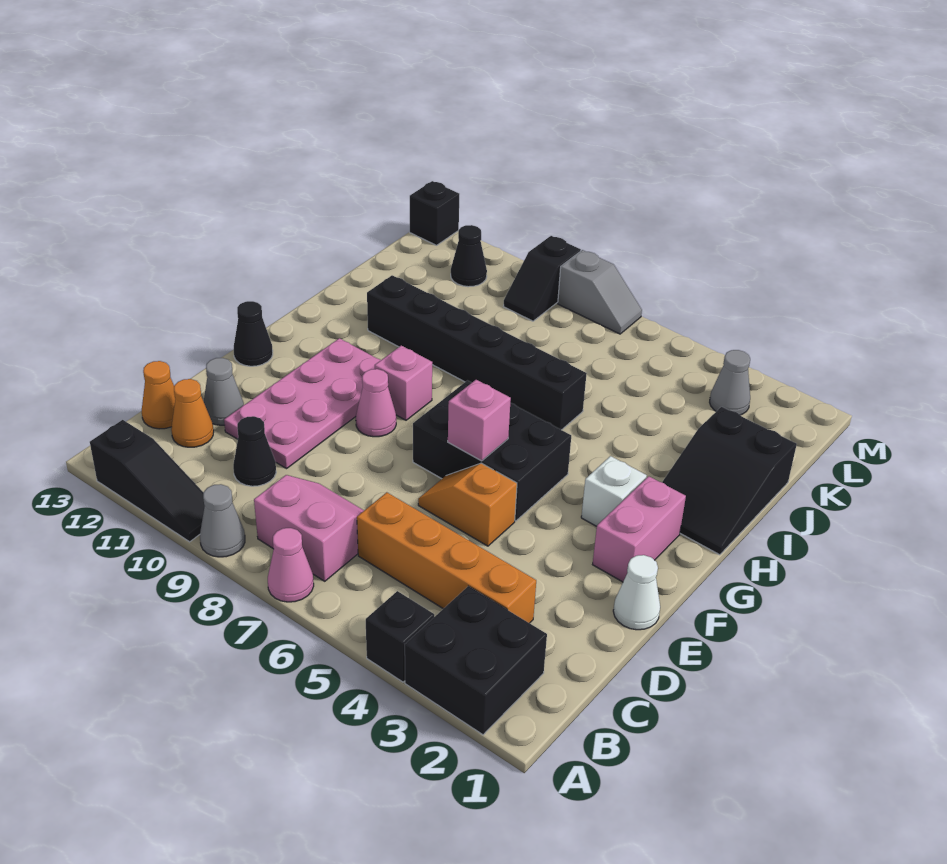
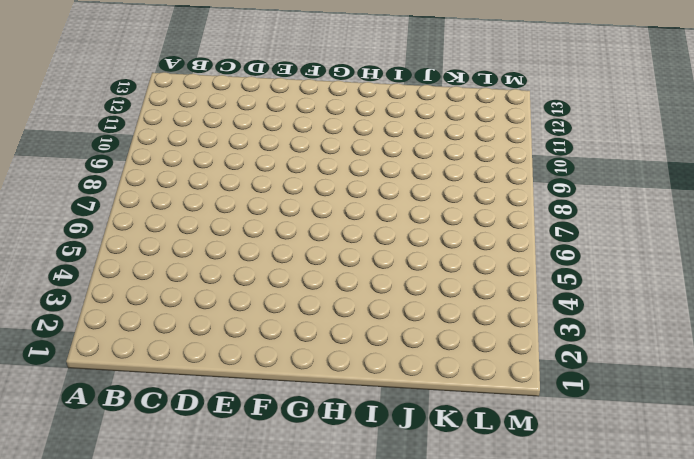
none -> black brick A2:B3 level 1
none -> black brick A4 level 1
none -> pink cone A7 level 1

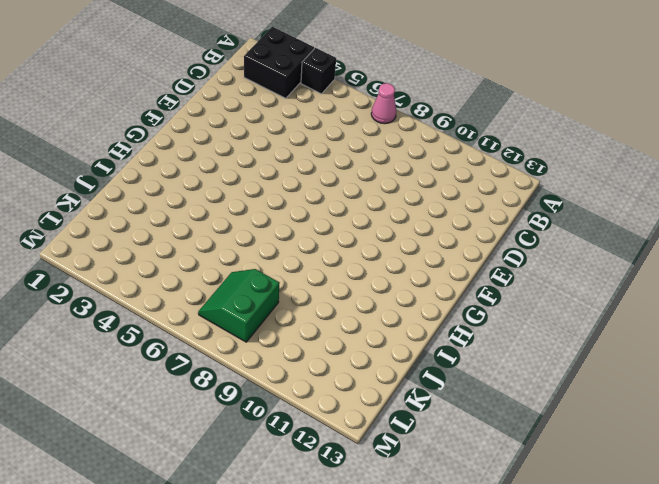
green slope K7:L8 level 1 top 8 -> none
none -> grey cone A9 level 1
none -> black slope A10:A12 level 1 top 12
none -> pink slope B7:C8 level 1 top B

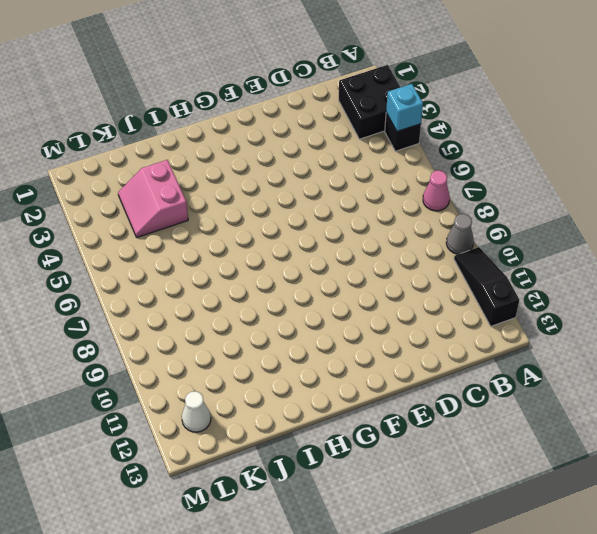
cyan brick A4 level 2 -> none
pink slope J3:K4 level 1 top J -> pink slope B7:C8 level 1 top B
white cone L12 level 1 -> white cone E1 level 1
none -> orange brick C3:C6 level 1
none -> black cone C10 level 1
none -> orange cone C12 level 1

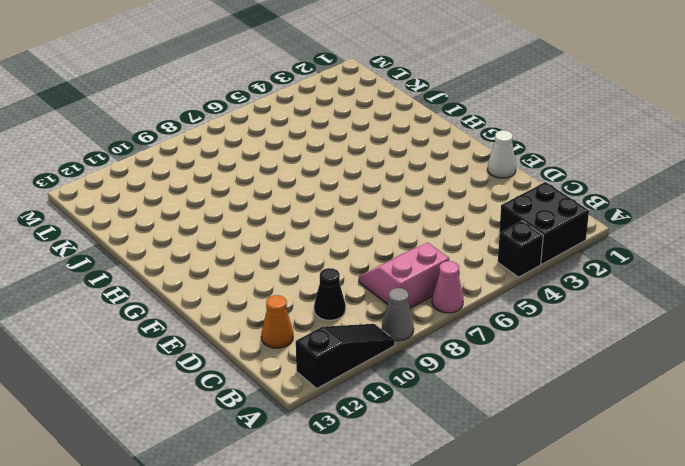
none -> orange brick C3:C6 level 1
none -> orange cone C13 level 1
none -> pink plate D10:G11 level 1

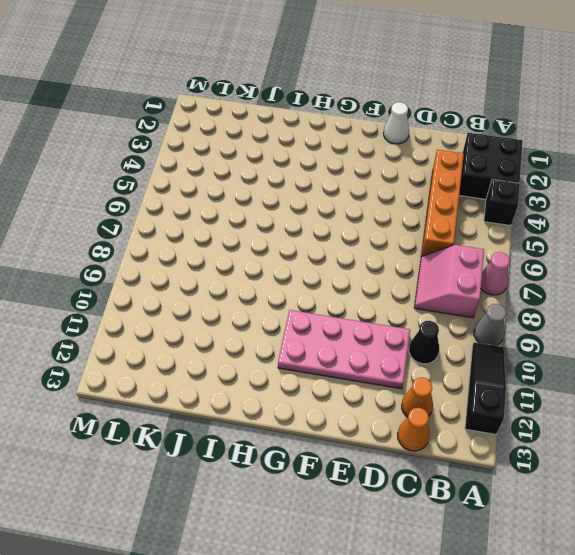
none -> grey cone D12 level 1
none -> orange slope E5:E6 level 1 top 5
none -> pink brick F2:G2 level 1

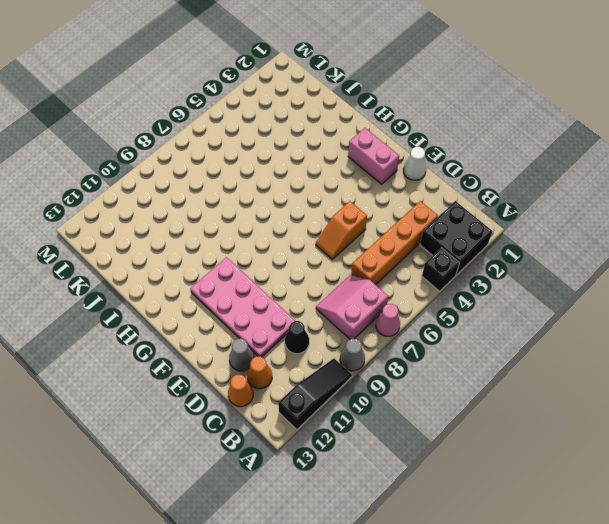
none -> black brick F5:G7 level 1
none -> pink cone F9 level 1
none -> black cone F13 level 1

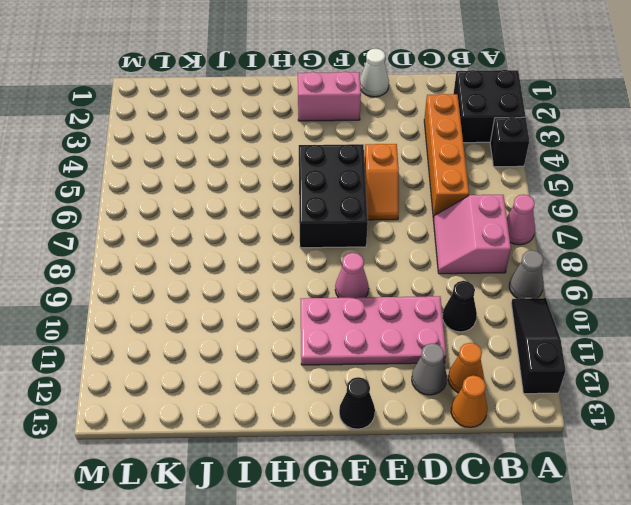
none -> white brick G3 level 1
none -> pink brick G9 level 1
none -> black slope H1:J2 level 1 top J

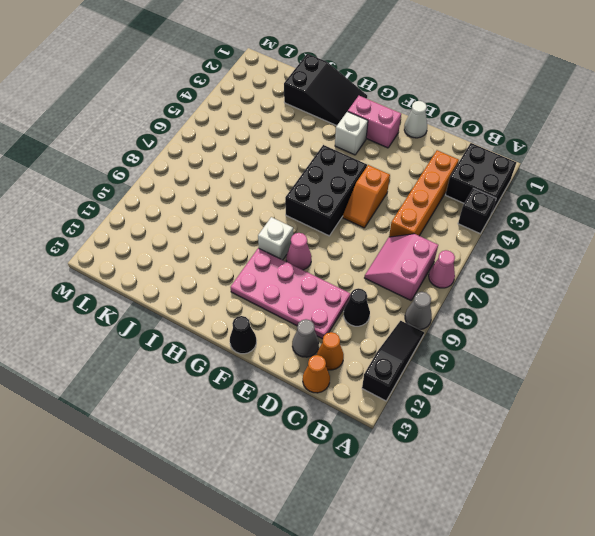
white brick G9 level 1 -> pink brick G9 level 1
none -> black brick I6:I11 level 1
none -> grey cone L3 level 1
none -> black slope L9:M9 level 1 top M

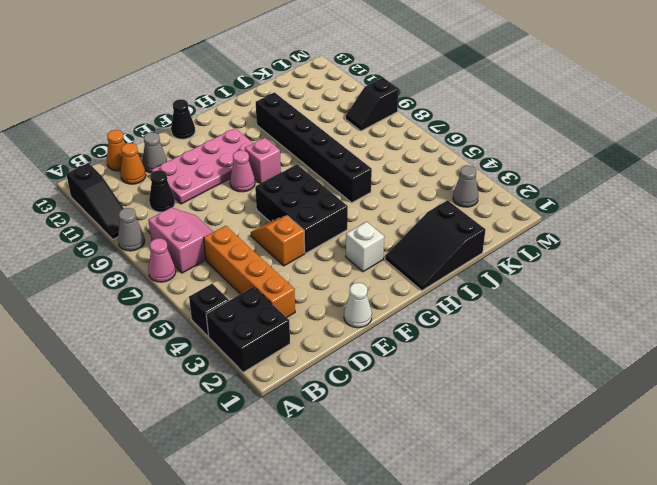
none -> pink brick F2:G2 level 1
none -> black cone L11 level 1
none -> grey slope M7:M8 level 1 top 8

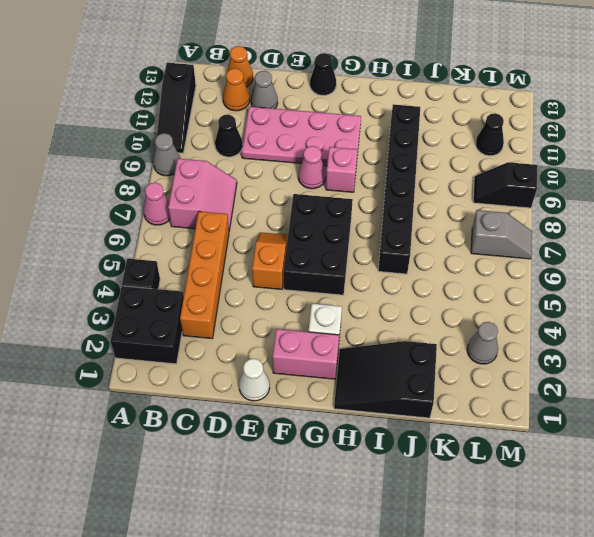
grey slope L7:M7 level 1 top L -> grey slope M7:M8 level 1 top 8
none -> black brick M13 level 1
none -> pink brick F6 level 2

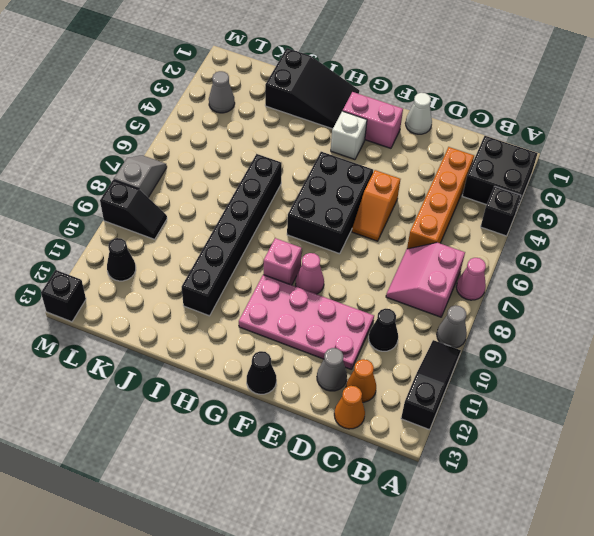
none -> pink brick F6 level 2

